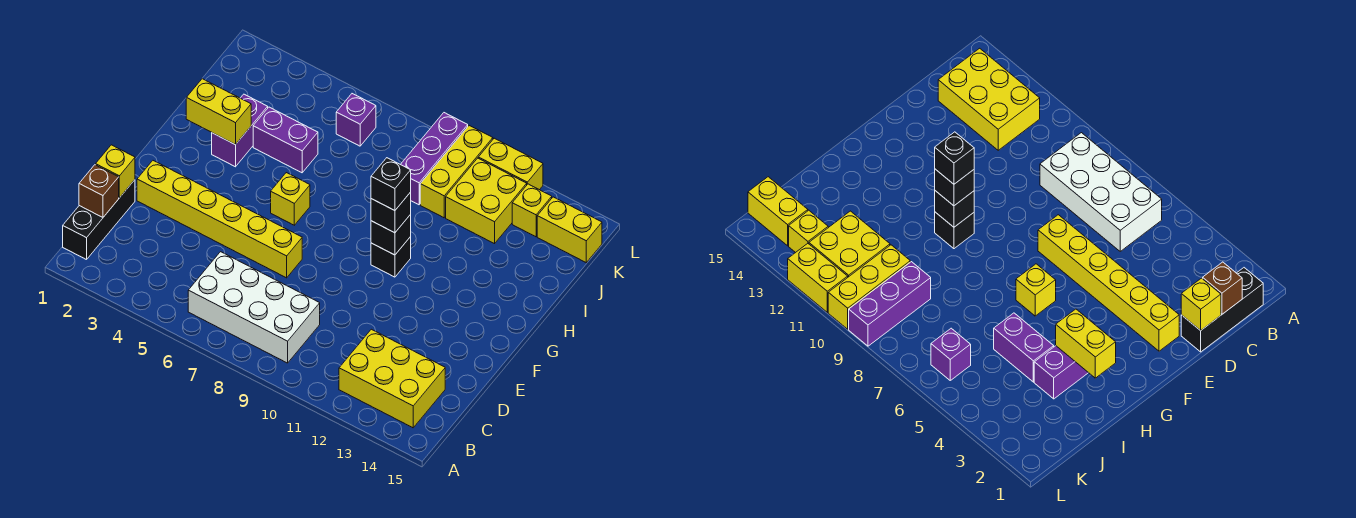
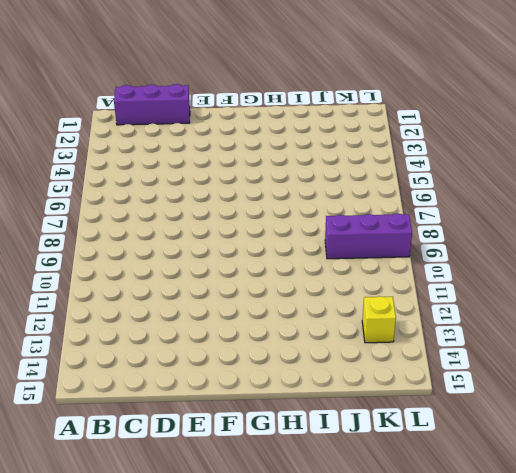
purple brick B1:D1 level 1 -> black brick B1:D1 level 1
none -> white brick B6:C9 level 1
none -> yellow brick B12:C14 level 1
none -> yellow brick E2:E7 level 1

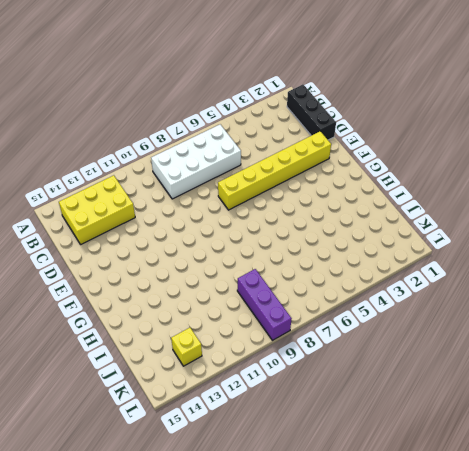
none -> yellow brick G6 level 1
none -> black brick G10 level 1
none -> purple brick H3:I3 level 1

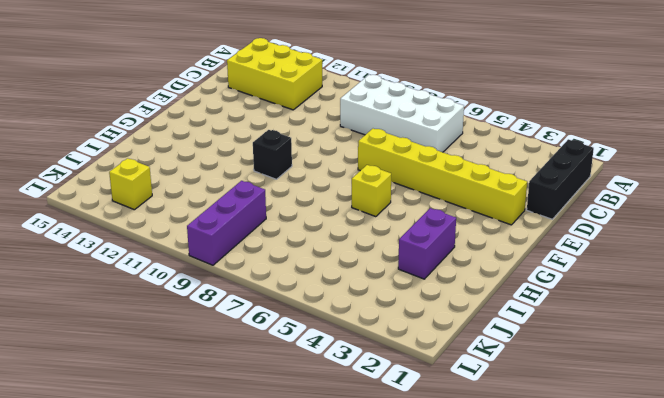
none -> purple brick I4:I5 level 1
none -> yellow brick J10:L10 level 1
none -> yellow brick J11:K12 level 1

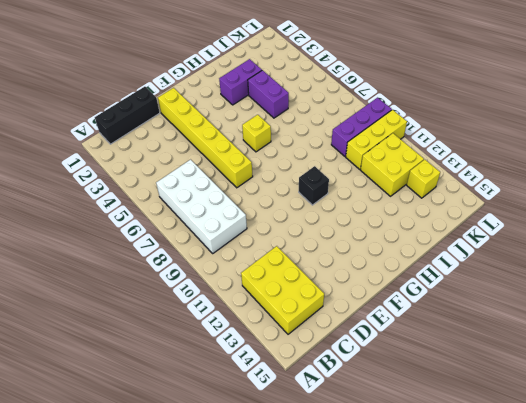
none -> purple brick K6 level 1
none -> yellow brick K14:K15 level 1
none -> yellow brick L11:L12 level 1

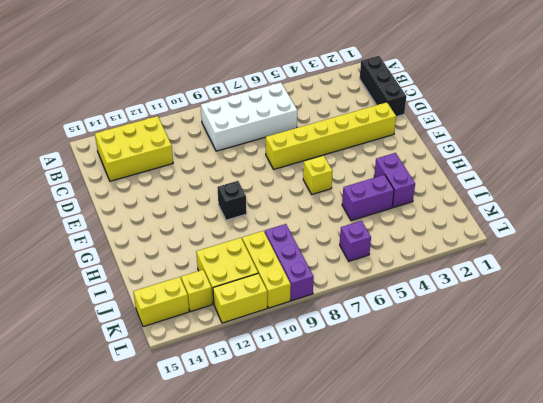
none -> brown brick C1 level 2
none -> yellow brick D1 level 2
none -> black brick G10 level 2

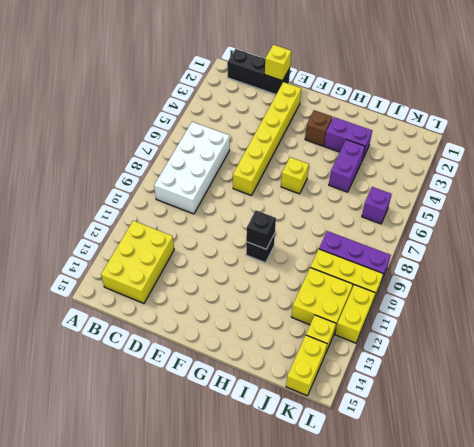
brown brick G3 level 1 -> brown brick C1 level 2
none -> yellow brick H2:H3 level 2
none -> black brick G10 level 3
none -> black brick G10 level 4

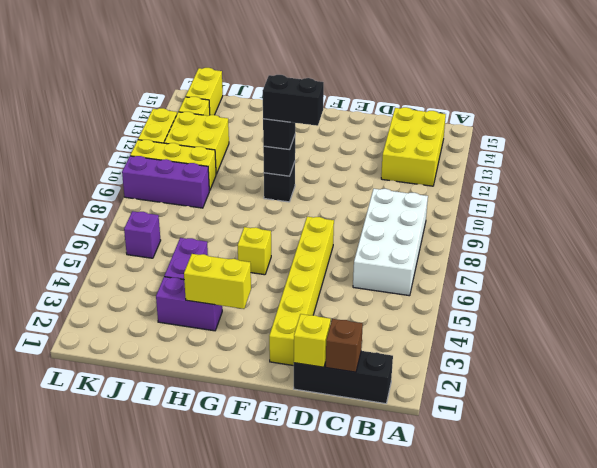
black brick F10:G10 level 4 -> black brick G10 level 4
yellow brick G3:H3 level 2 -> yellow brick H2:H3 level 2

